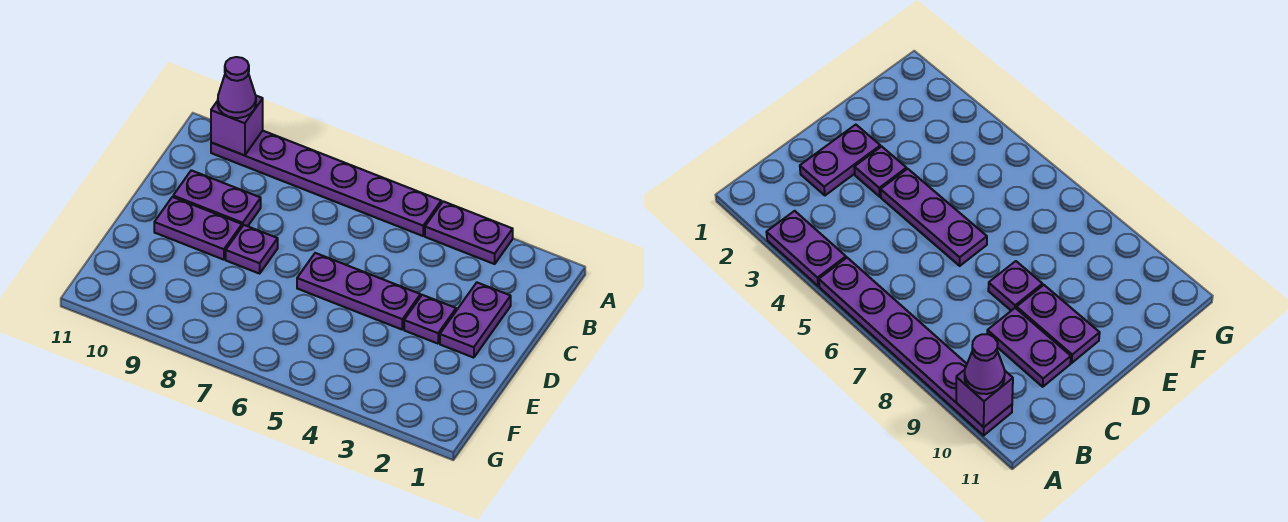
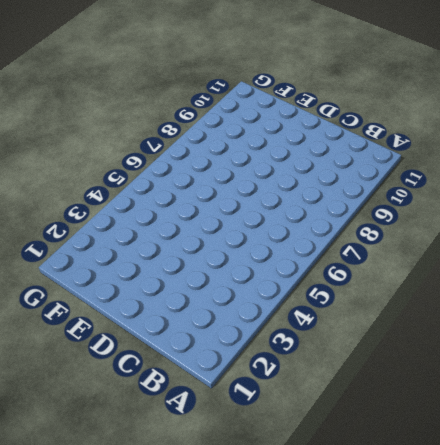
none -> purple plate A3:A4 level 1
none -> purple plate A5:A10 level 1

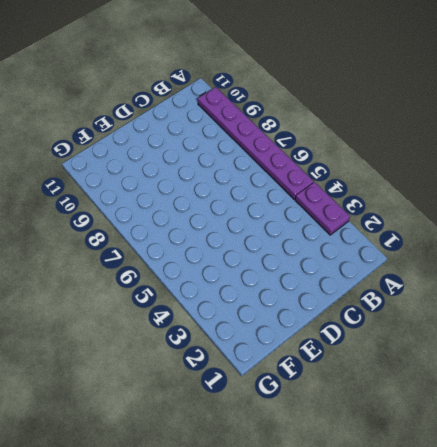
none -> purple plate C2:D2 level 1
none -> purple plate C9:C10 level 1

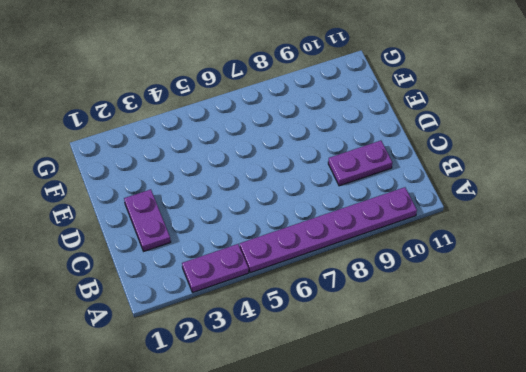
none -> purple plate D3 level 1
none -> purple plate D4:D6 level 1

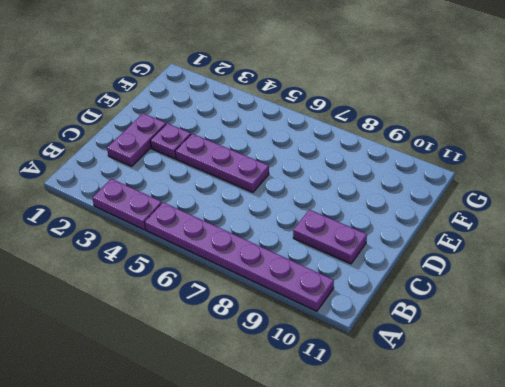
none -> purple plate D8 level 1
none -> purple plate D9:D10 level 1

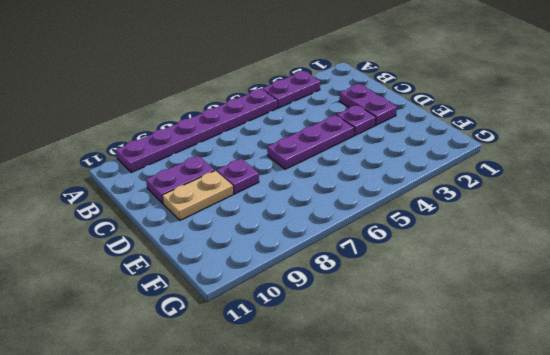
tan plate D9:D10 level 1 -> purple plate D9:D10 level 1
none -> purple brick A10 level 2
none -> purple cone A10 level 3

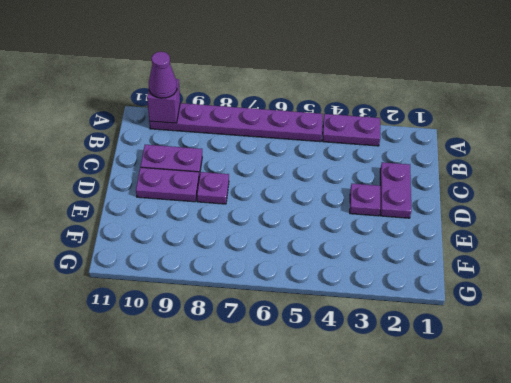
none -> purple plate D4:D6 level 1

